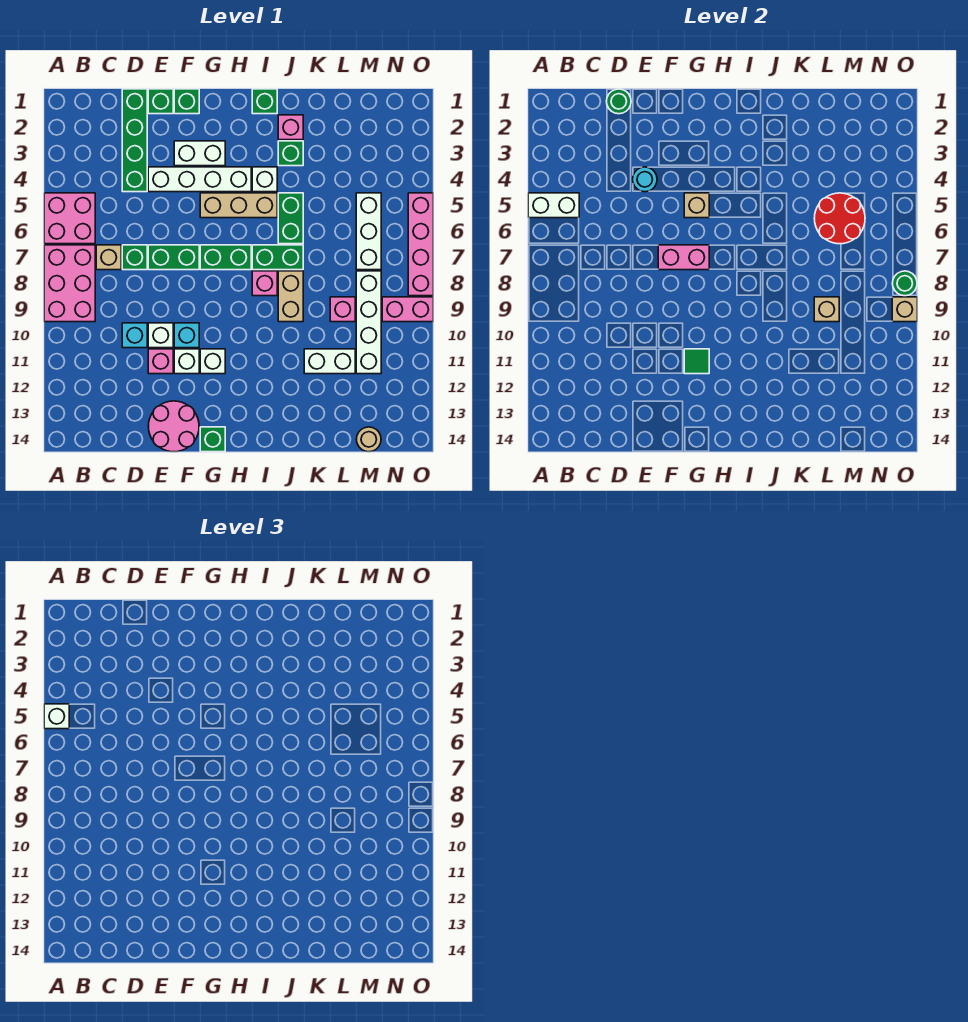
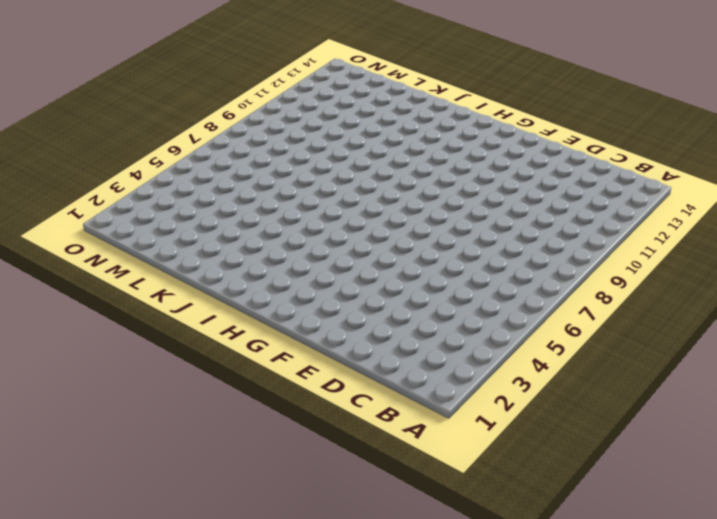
none -> pink brick A5:B6 level 1
none -> pink brick A7:B9 level 1
none -> tan brick C7 level 1
none -> green brick D1:D4 level 1

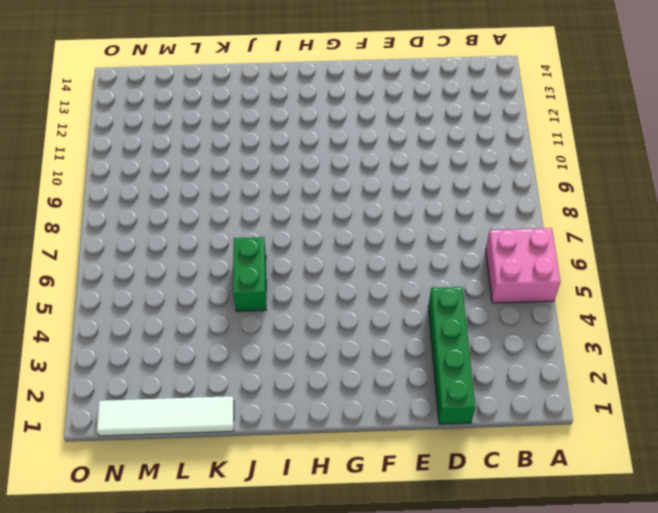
white tile K1:N1 level 1 -> none
none -> pink brick A7:B9 level 1
none -> tan brick C7 level 1
none -> green brick D7 level 1
none -> cyan brick D10 level 1

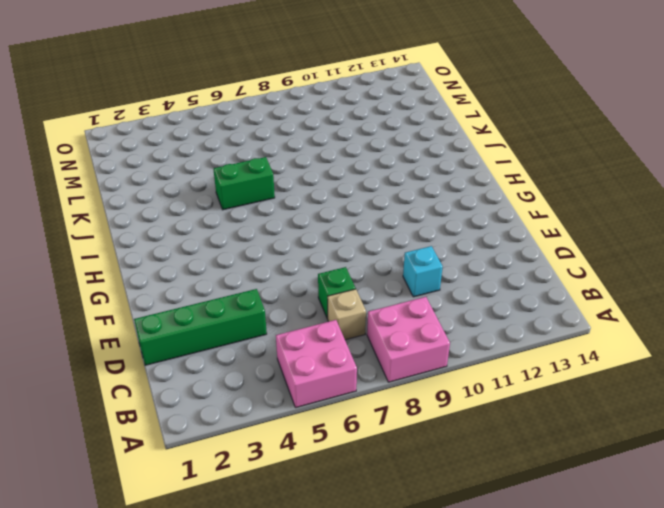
pink brick A8:B9 level 1 -> pink brick A7:B9 level 1
none -> green brick E1 level 1
none -> white brick E4:H4 level 1
none -> green brick E7:F7 level 1
none -> white brick E10 level 1

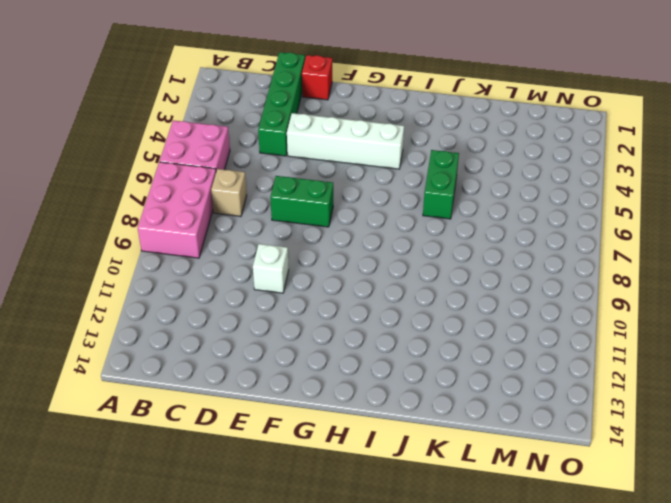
red brick E1 level 1 -> green brick E1 level 1
none -> green brick D7 level 1
none -> cyan brick D10 level 1
none -> pink brick E11 level 1
none -> pink round brick E13:F14 level 1

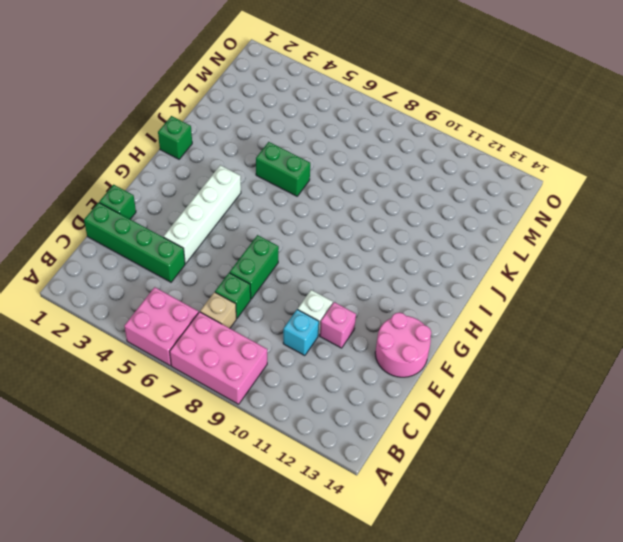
none -> green brick F1 level 1
none -> white brick F3:G3 level 1
none -> cyan brick F10 level 1
none -> white brick F11 level 1

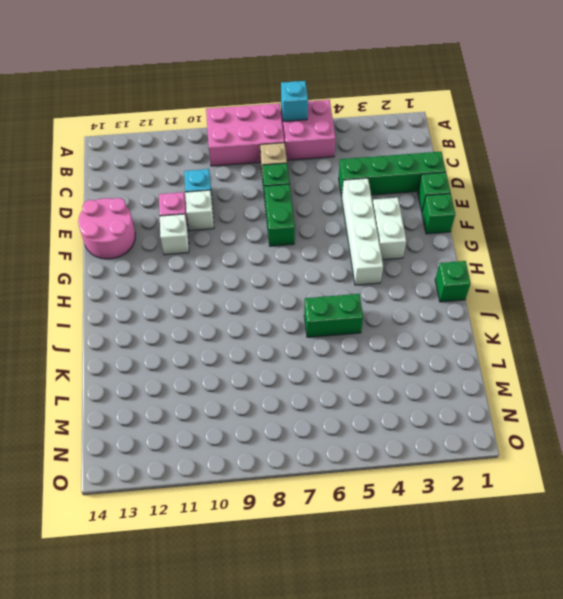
cyan brick A6 level 2 -> cyan brick F10 level 1
none -> tan brick G5:I5 level 1
none -> green brick G7:H7 level 1
none -> white brick G11 level 1
none -> green brick G14 level 1

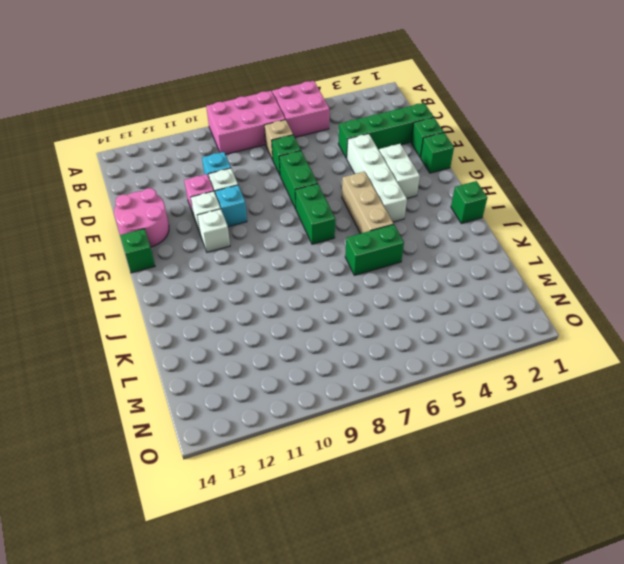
none -> white brick I4 level 1
none -> green brick I7:J7 level 1
none -> pink brick I8 level 1
none -> pink brick J2 level 1

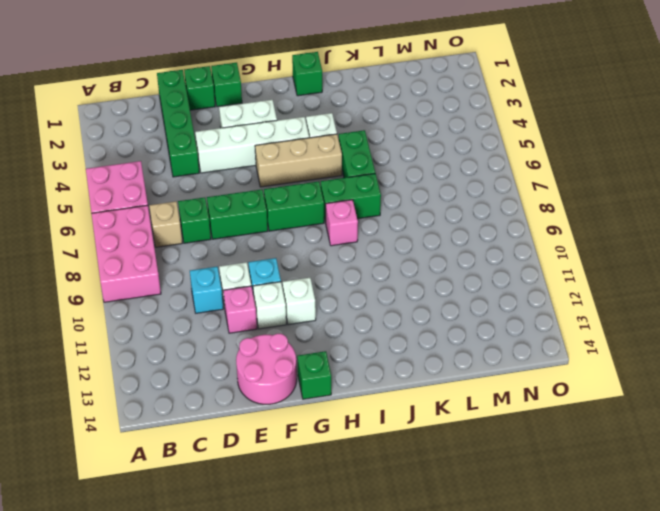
none -> pink brick J2 level 1
none -> green brick J3 level 1
none -> tan brick J8:J9 level 1
none -> white brick K11:L11 level 1

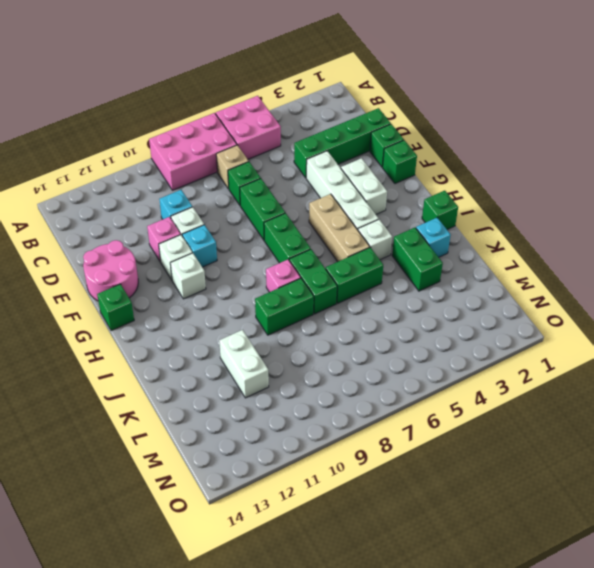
cyan brick J2 level 1 -> pink brick J2 level 1
green brick J3:K3 level 1 -> green brick J3 level 1
green brick J8:J9 level 1 -> tan brick J8:J9 level 1
none -> pink brick L9 level 1
none -> white brick M5:M7 level 1
none -> white brick M8:M11 level 1
none -> tan round brick M14 level 1

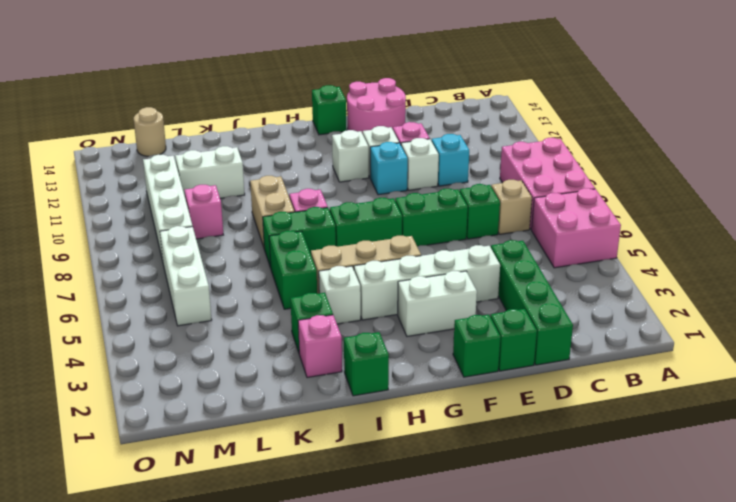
none -> pink brick N9:O9 level 1
none -> pink brick O5:O8 level 1
none -> white brick A5:B5 level 2
none -> green round brick D1 level 2

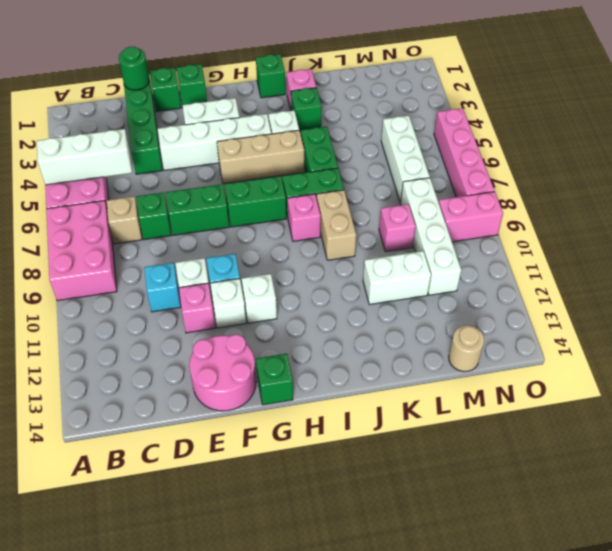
white brick A5:C5 level 2 -> white brick A5:B5 level 2
none -> cyan round brick E4 level 2
none -> pink brick F7:G7 level 2
none -> tan brick G5 level 2
none -> green tile G11 level 2

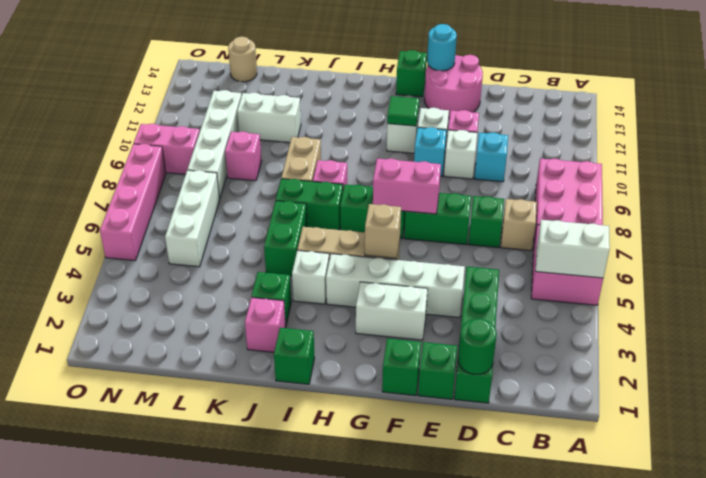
cyan round brick F14 level 2 -> cyan round brick E4 level 2
none -> red round brick L5:M6 level 2
none -> tan brick L9 level 2
none -> green round brick O8 level 2
none -> tan brick O9 level 2

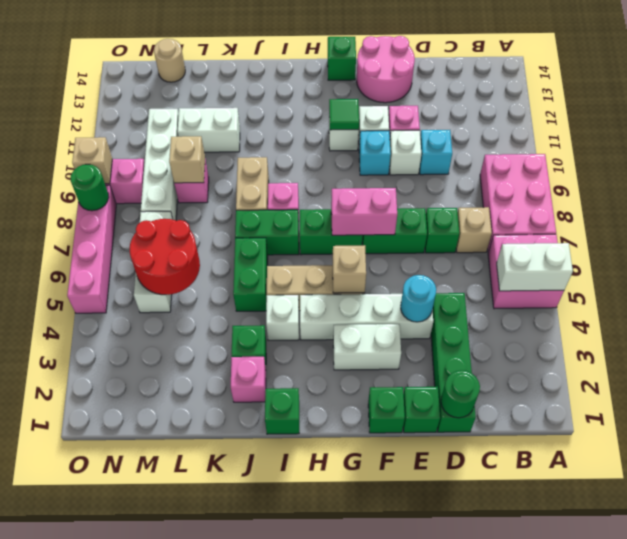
none -> white brick A5 level 3

